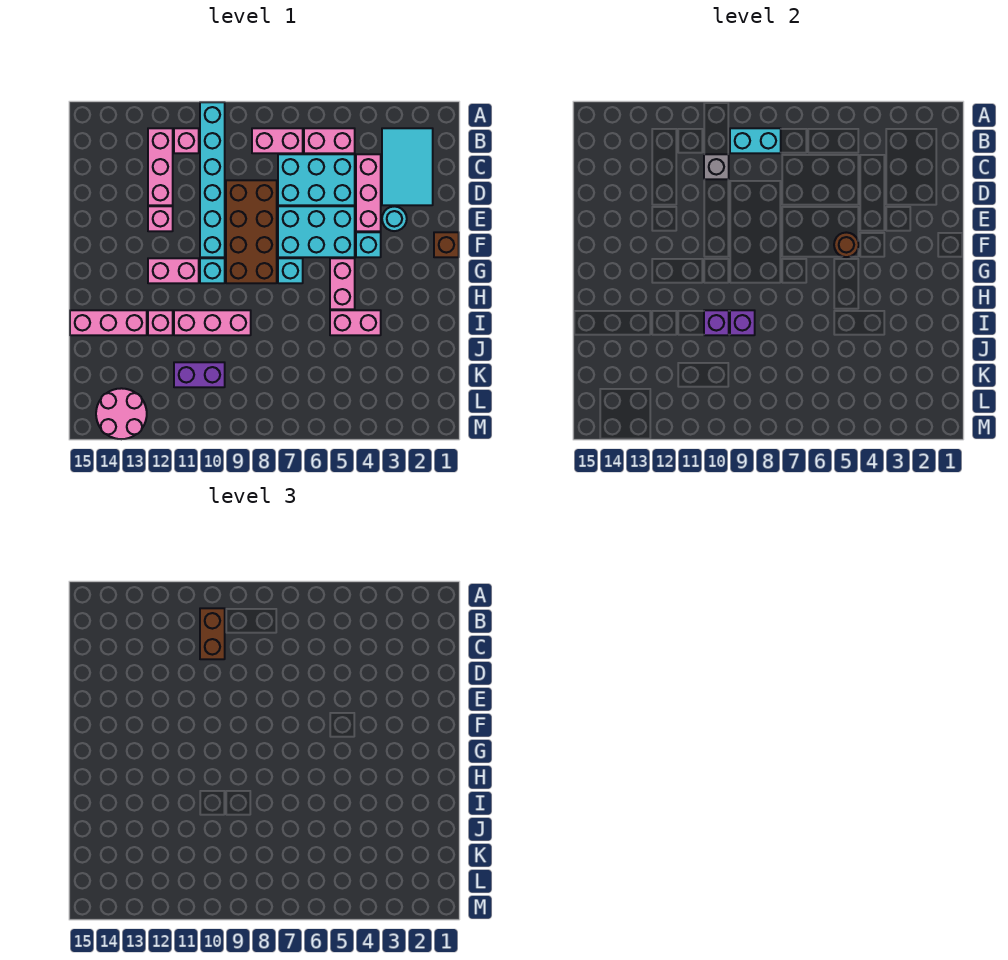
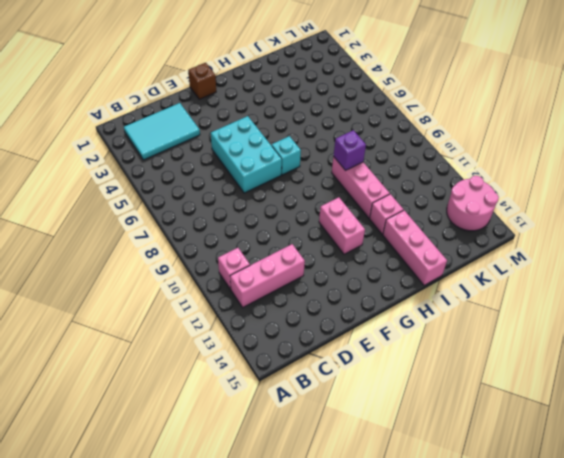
none -> cyan brick A10:F10 level 1
none -> pink brick B5:B6 level 1
none -> pink brick B7:B8 level 1
none -> pink brick C4:E4 level 1

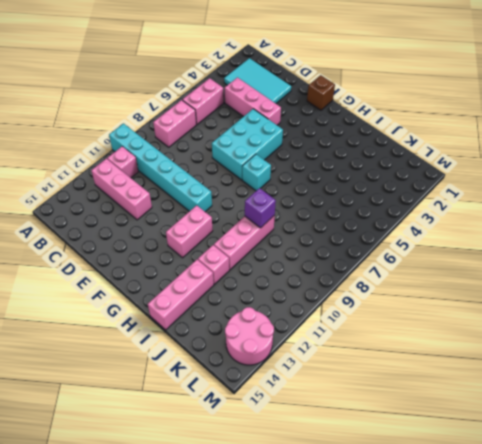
none -> cyan brick C5:D7 level 1
none -> brown brick D8:G9 level 1
none -> cyan round brick E3 level 1
none -> pink brick E12 level 1

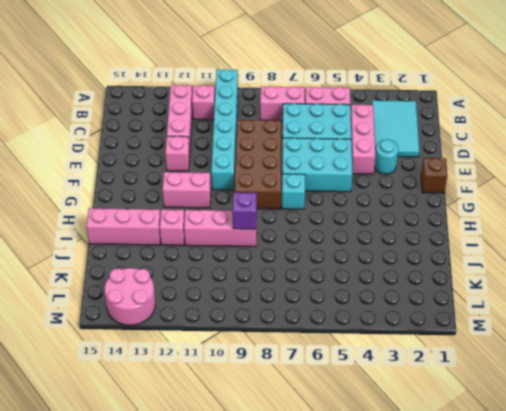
none -> cyan brick F4 level 1
none -> pink brick G5:H5 level 1
none -> cyan brick G10 level 1
none -> pink brick I4:I5 level 1

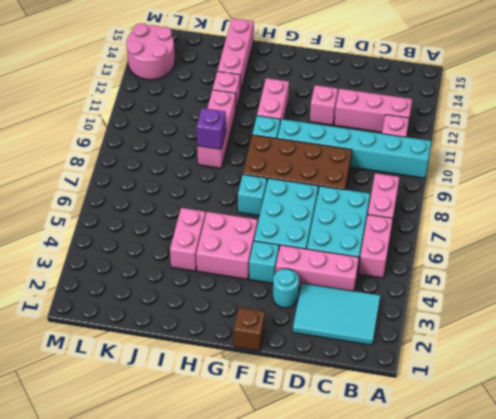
pink brick G4:H5 level 1 -> pink brick G5:H5 level 1
none -> purple brick K10:K11 level 1
none -> cyan brick B8:B9 level 2
none -> grey brick C10 level 2
none -> brown round brick F5 level 2

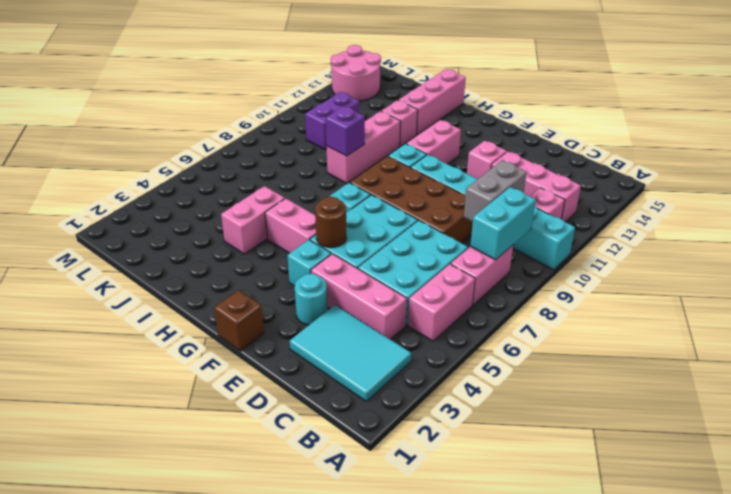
grey brick C9:C10 level 2 -> grey brick C10 level 2
none -> purple brick I10 level 2
none -> brown brick B10:C10 level 3

